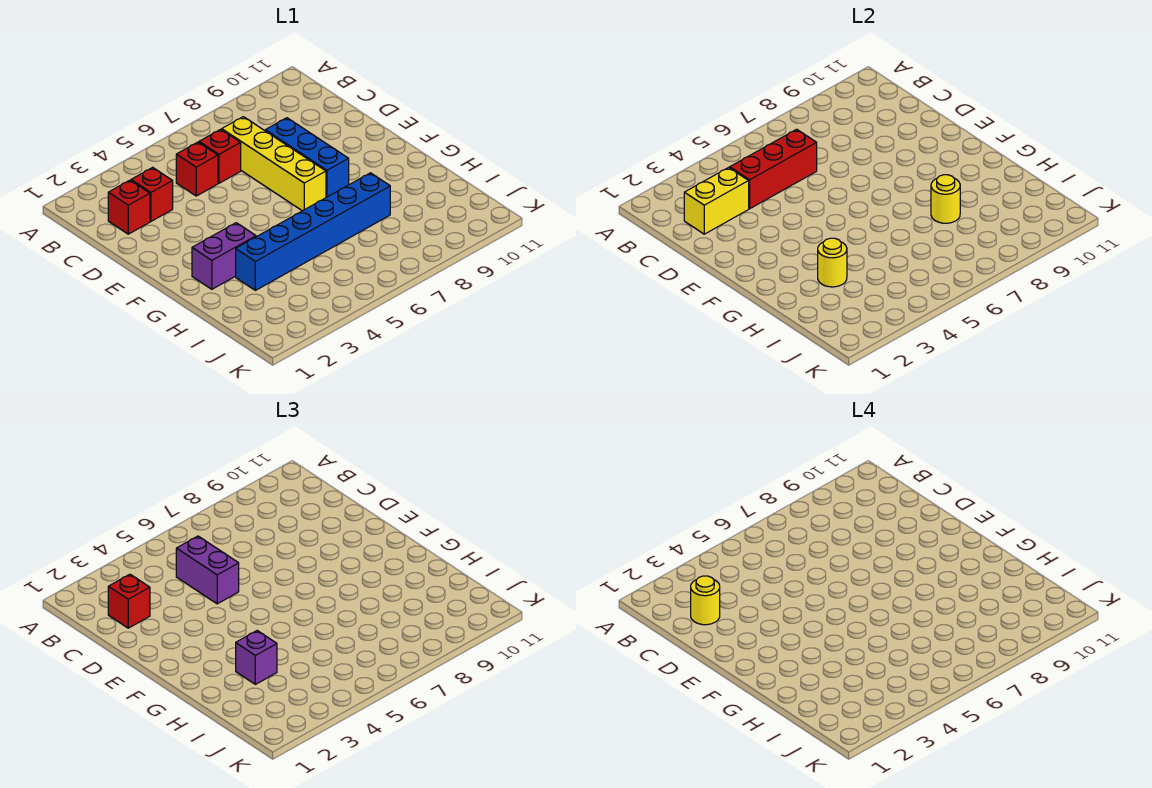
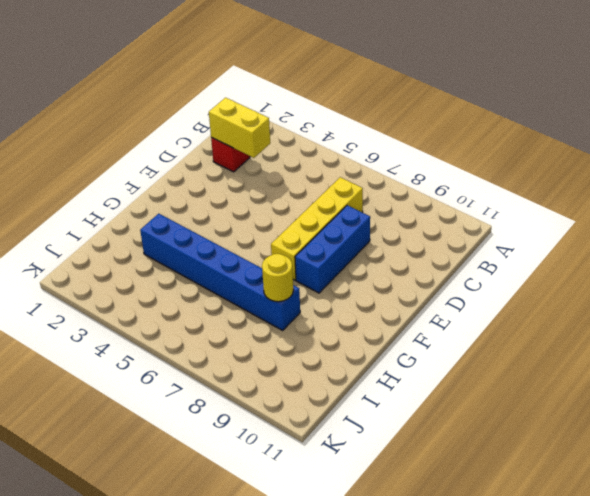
none -> red brick C3 level 1
none -> red brick C5 level 1
none -> red brick C6 level 1

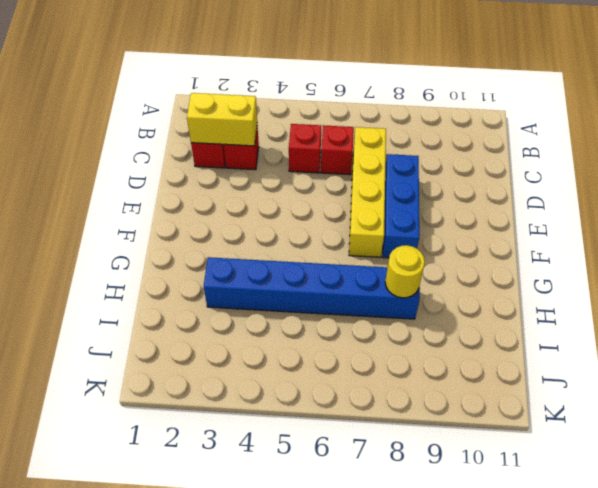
none -> purple brick G2:G3 level 1
none -> red brick C4:C6 level 2
none -> yellow round brick H3 level 2

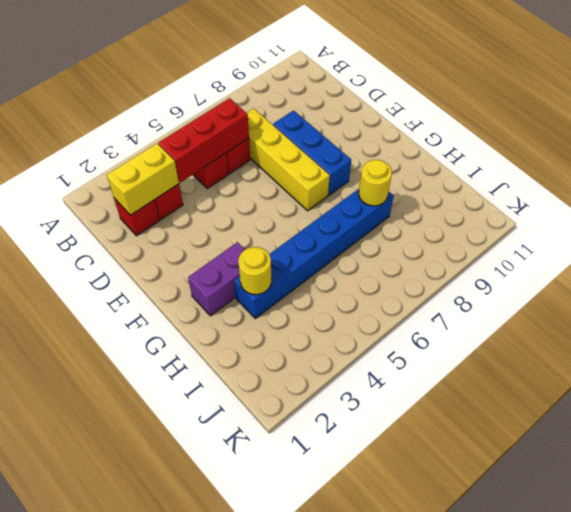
none -> red brick C2 level 3
none -> purple brick C5:D5 level 3
none -> purple brick H3 level 3

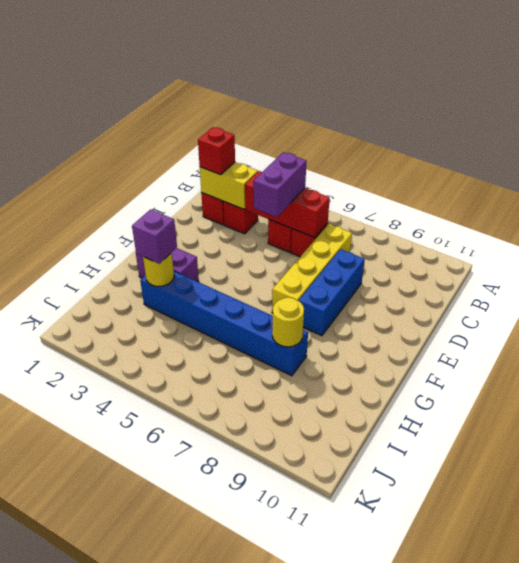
none -> yellow round brick C2 level 4

